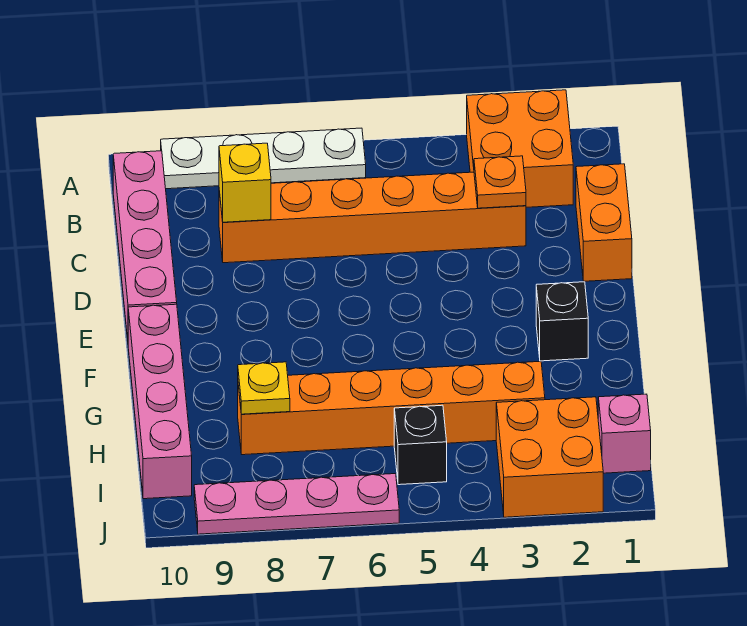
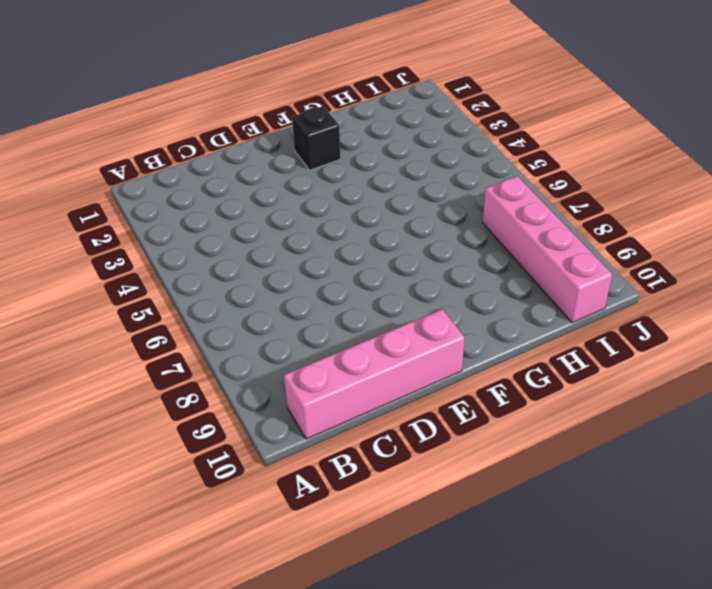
pink brick I7:I10 level 1 -> pink brick F10:I10 level 1
none -> orange brick A2:B3 level 1
none -> white plate A6:A9 level 1
none -> orange brick C1:D1 level 1

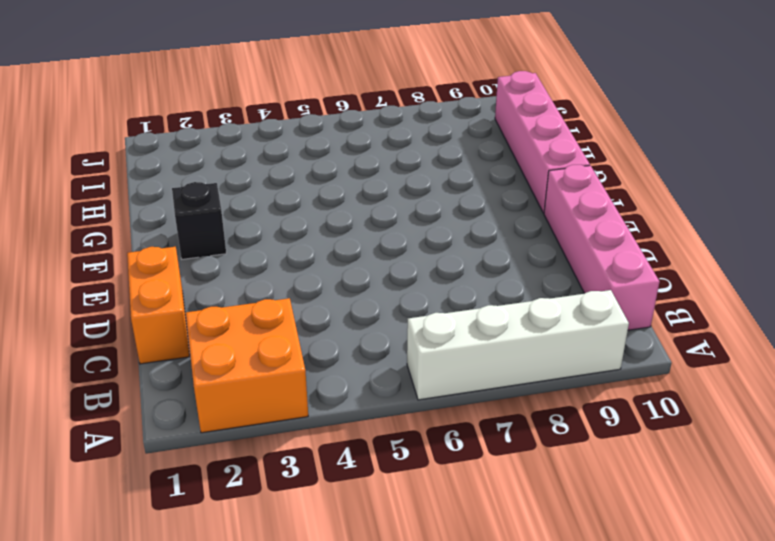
white brick A6:A9 level 1 -> white plate A6:A9 level 1
none -> orange brick C3:C8 level 1
none -> orange brick H3:H8 level 1
none -> pink brick I1 level 1

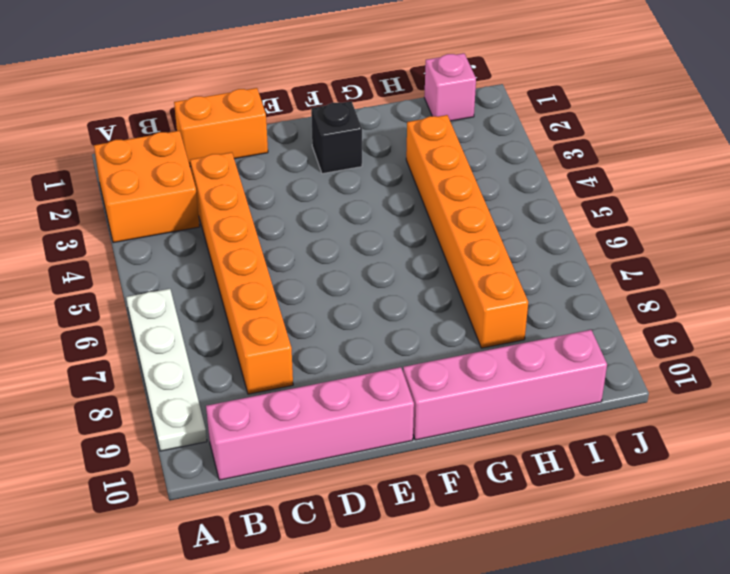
none -> orange brick I2:J3 level 1
none -> black brick I5 level 1
none -> pink plate J6:J9 level 1

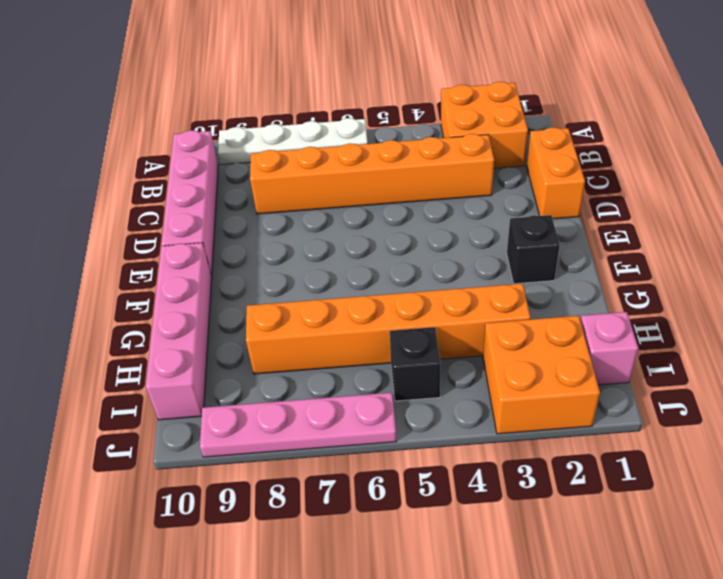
none -> orange plate C3 level 2
none -> yellow brick C8 level 2
none -> yellow plate H8 level 2

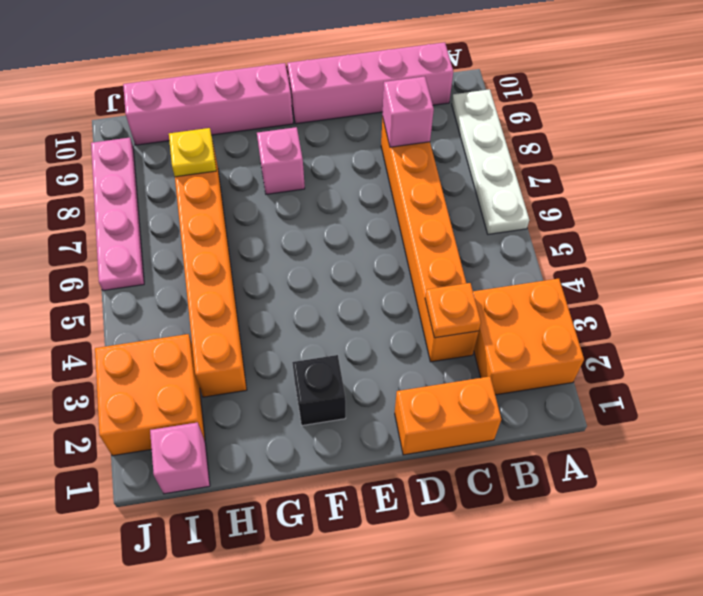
pink brick C8 level 2 -> yellow brick C8 level 2
pink brick F8 level 1 -> none
none -> black brick I5 level 1

